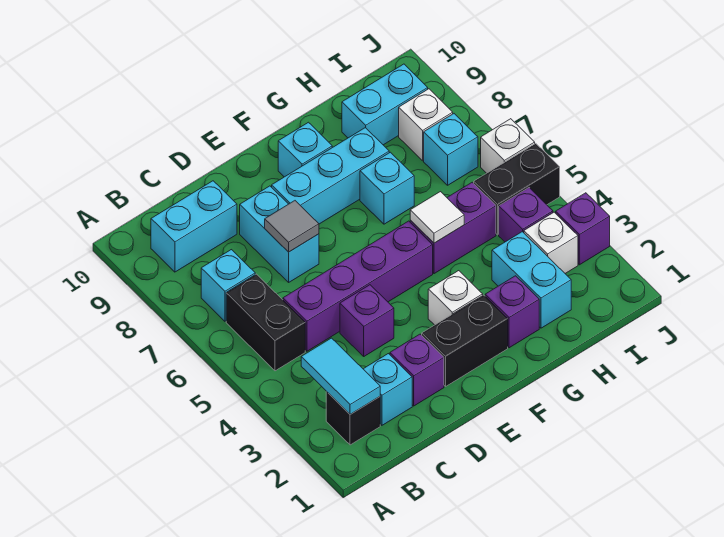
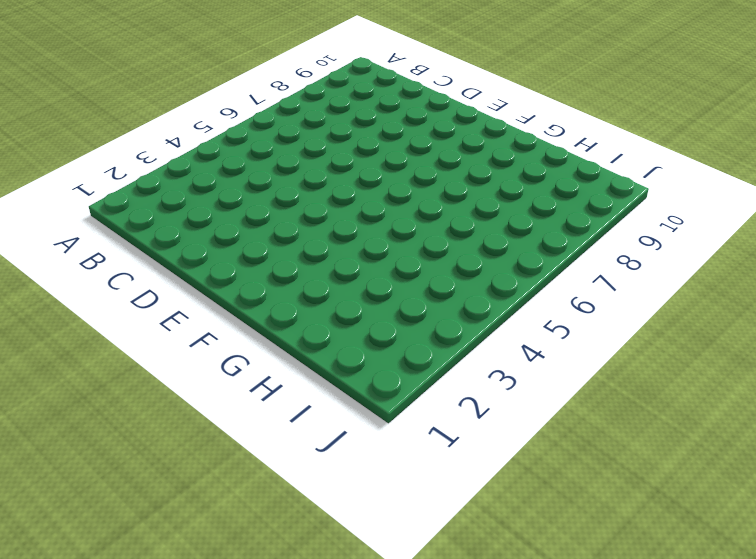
none -> black brick B2 level 1
none -> black brick B5:B6 level 1
none -> cyan brick B7 level 1

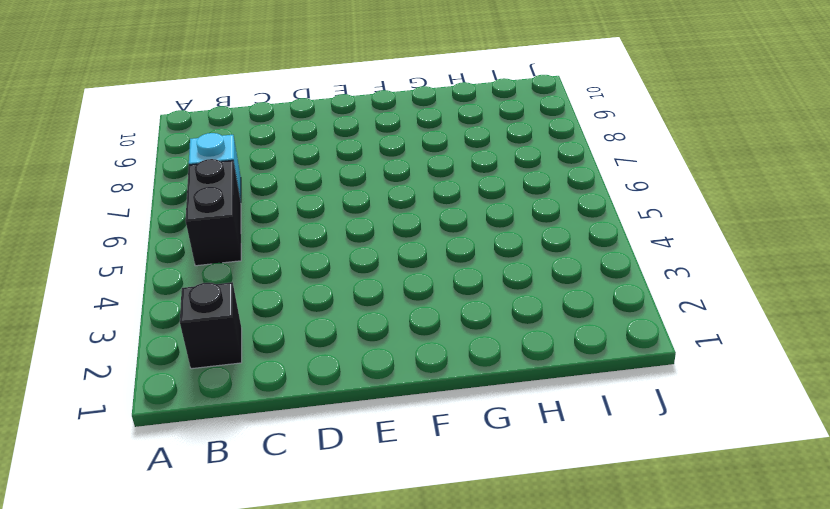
none -> cyan brick B9:C9 level 1
none -> cyan brick C2 level 1
none -> purple brick C5:F5 level 1

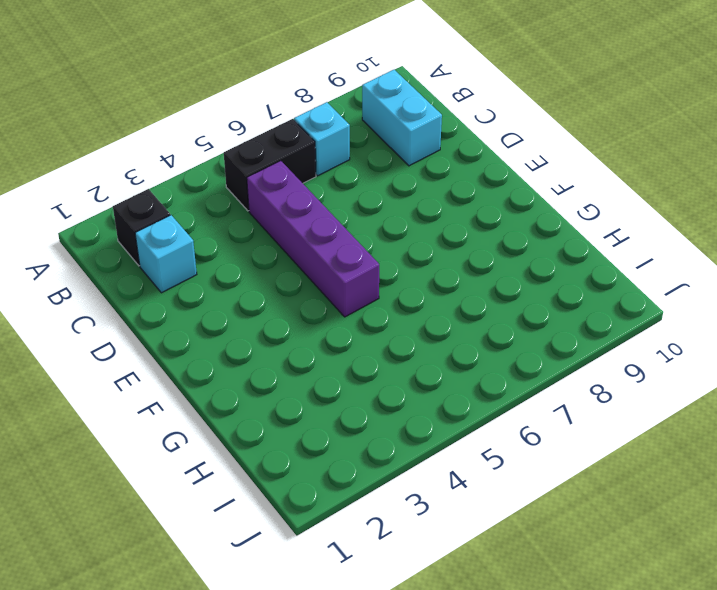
none -> purple brick D2 level 1
none -> purple brick D4 level 1
none -> cyan brick D7:D8 level 1

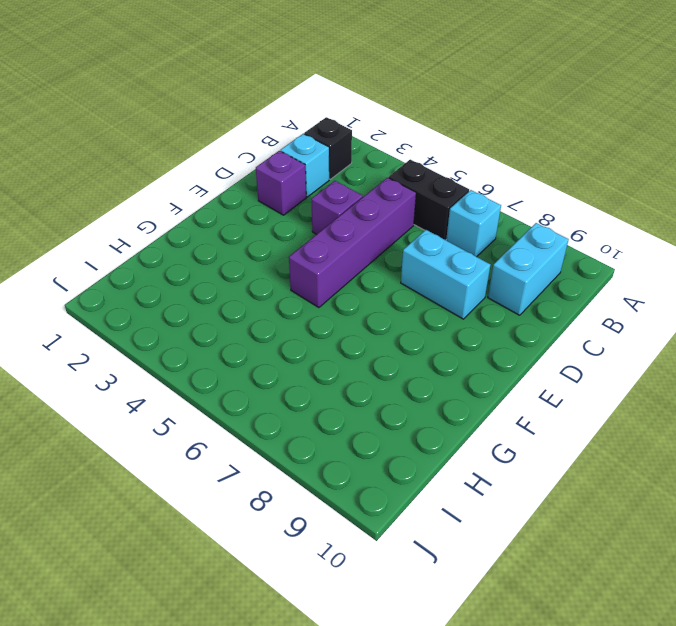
none -> black brick E2:F2 level 1
none -> cyan brick E8:G8 level 1
none -> white brick F3 level 1

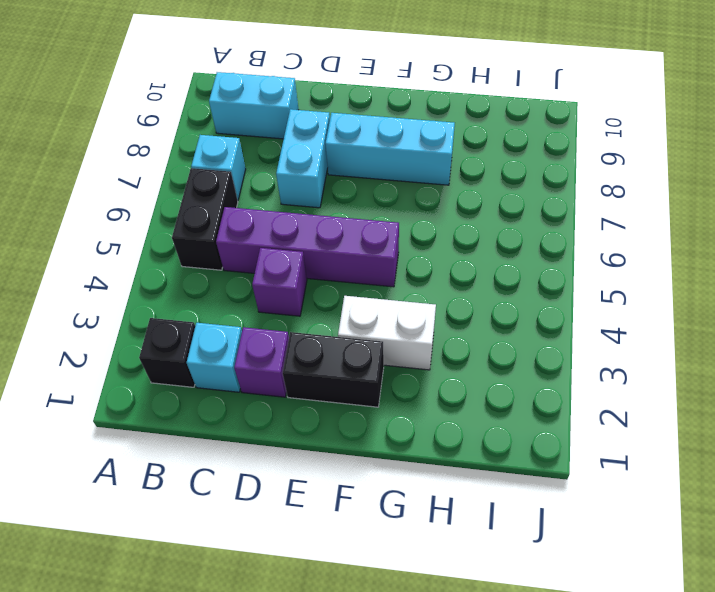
white brick F3:G3 level 1 -> white brick F3 level 1
none -> cyan brick F9 level 1
none -> purple brick G2 level 1
none -> purple brick G5:H5 level 1

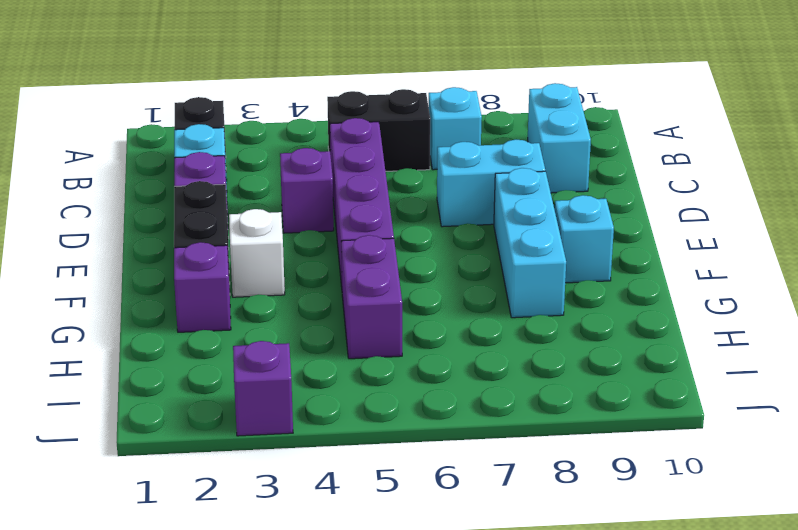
none -> cyan brick G7 level 1
none -> cyan brick H2:H3 level 1
none -> cyan brick H9:I9 level 1

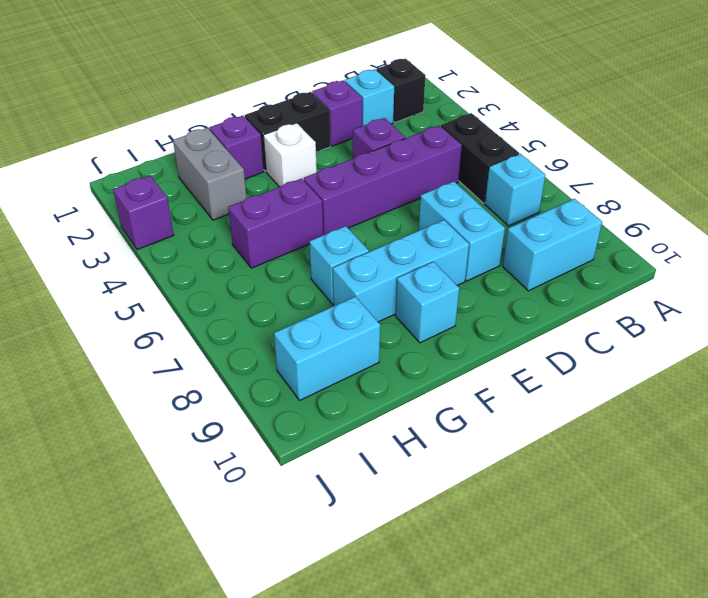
grey brick H2:H3 level 1 -> cyan brick H2:H3 level 1
none -> white brick I3 level 1
none -> purple brick I4 level 1
none -> black brick I5:J5 level 1

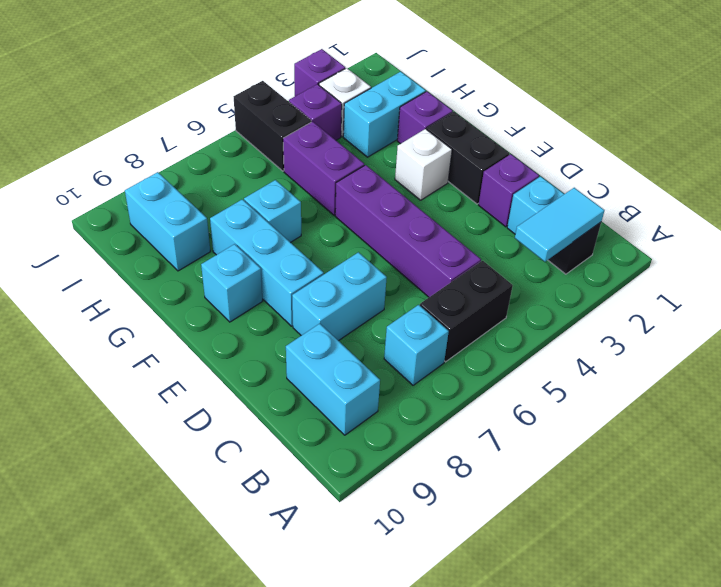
none -> purple brick D4 level 1
none -> cyan brick I7 level 1
none -> white brick I8 level 1

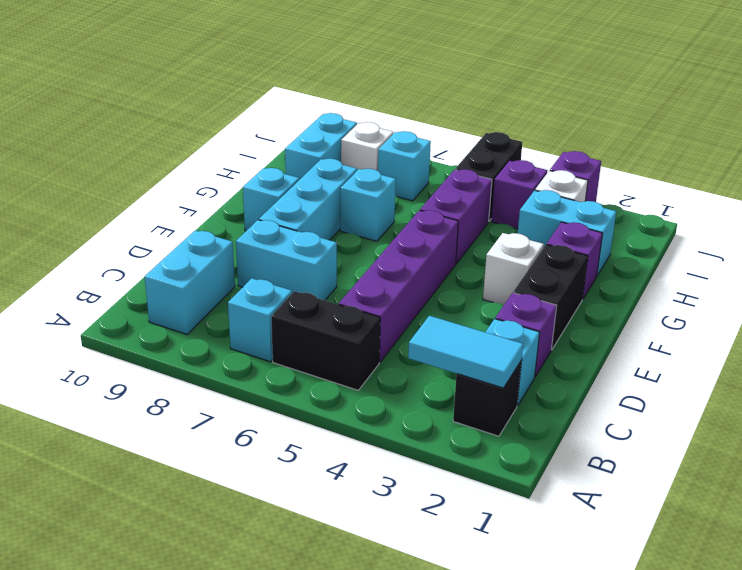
none -> purple brick D4 level 1
none -> white brick J6 level 1
none -> grey tile D7 level 2

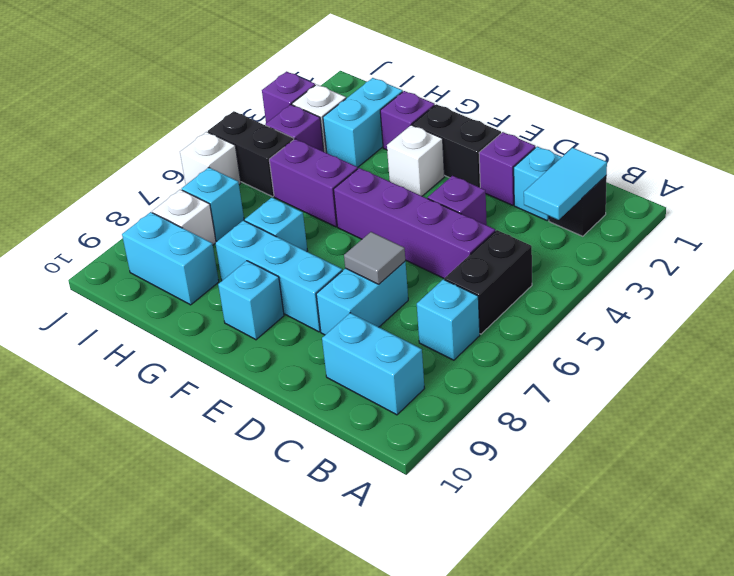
none -> white tile G5 level 2

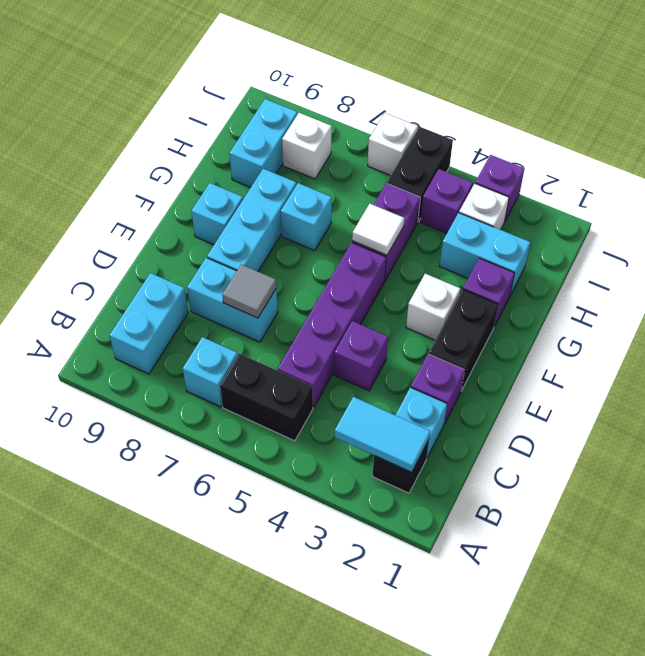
none -> cyan brick I7 level 1

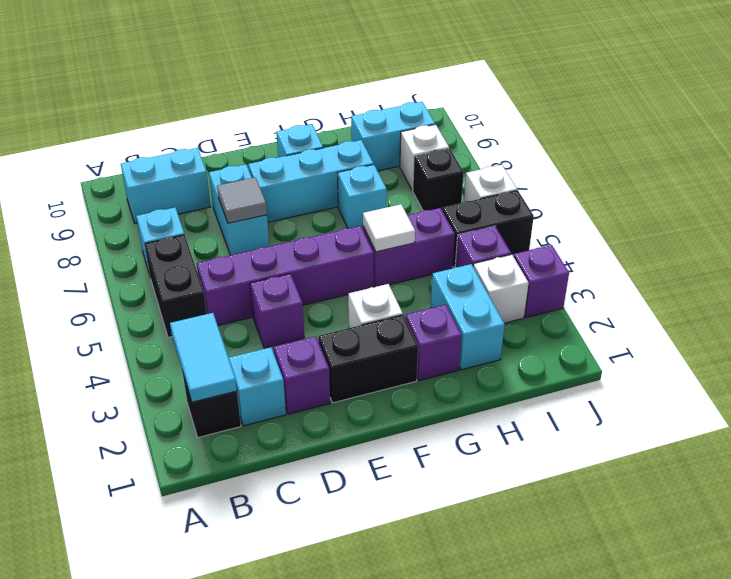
black brick I7 level 1 -> cyan brick I7 level 1

